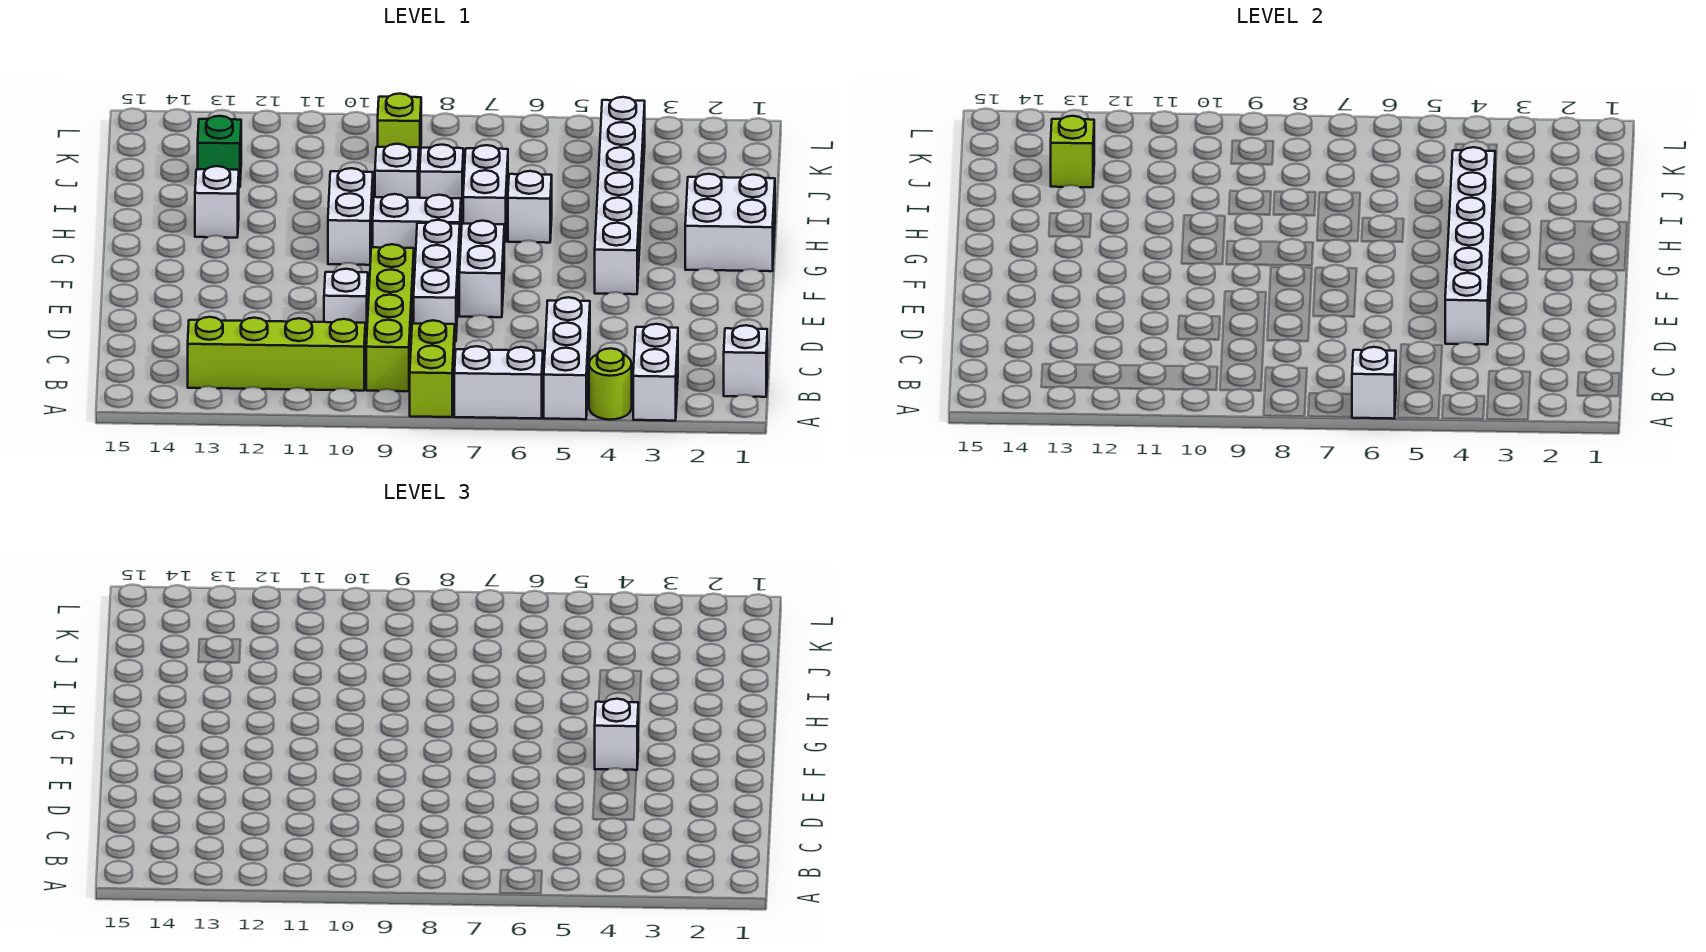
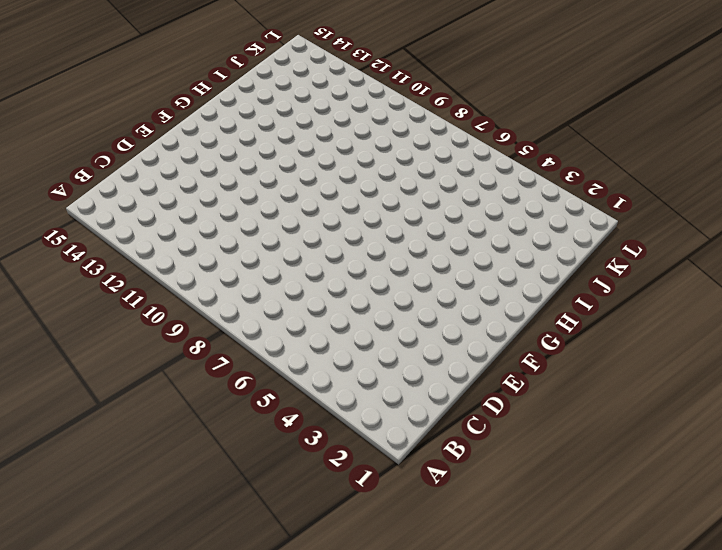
none -> white brick A3:B3 level 1
none -> lime round brick A4 level 1
none -> white brick A5:C5 level 1

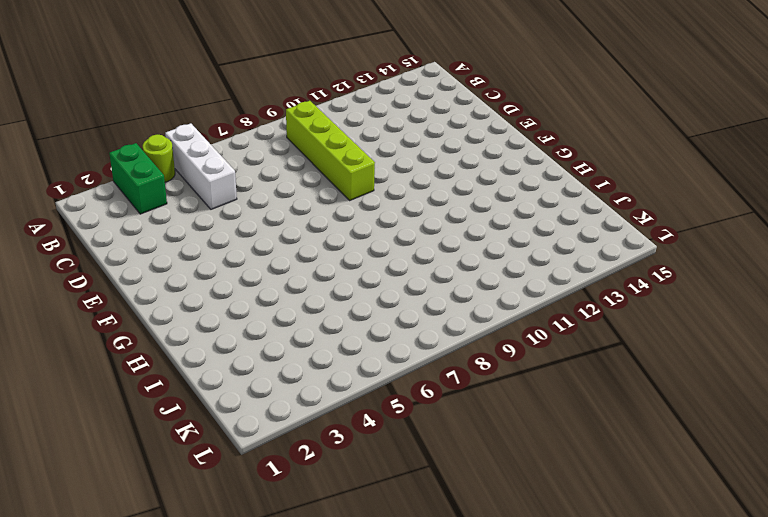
green brick A3:B3 level 1 -> white brick A3:B3 level 1
none -> white brick A6:A7 level 1
none -> lime brick A8:B8 level 1
none -> white brick B1 level 1

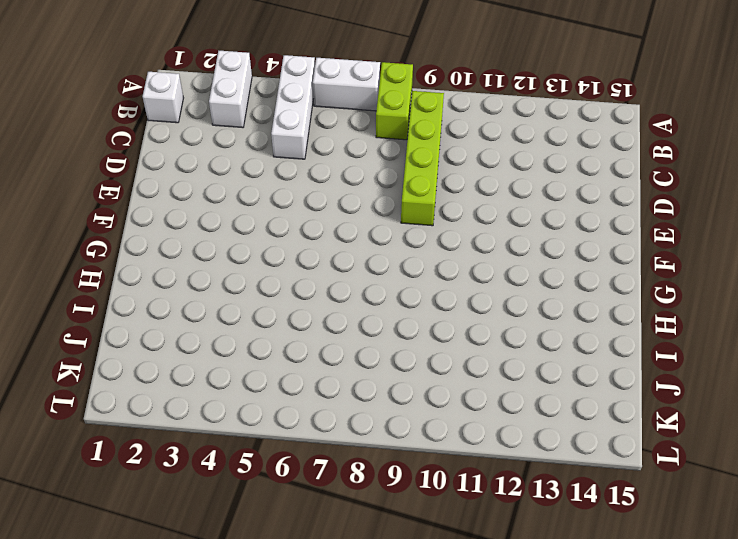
none -> lime round brick A4 level 1
none -> lime brick B10:B13 level 1
none -> white brick D8:F8 level 1

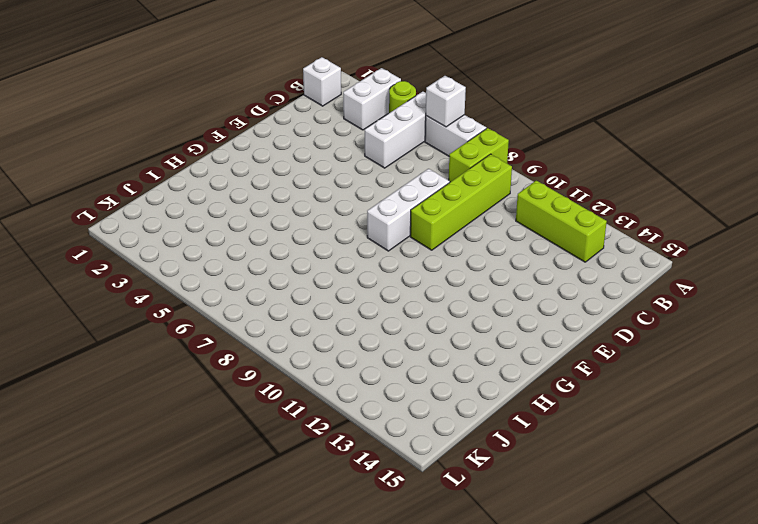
lime brick B11:B13 level 1 -> lime brick B10:B13 level 1
none -> white brick D10 level 1
none -> white brick E7:F7 level 1
none -> white brick F4:K4 level 1

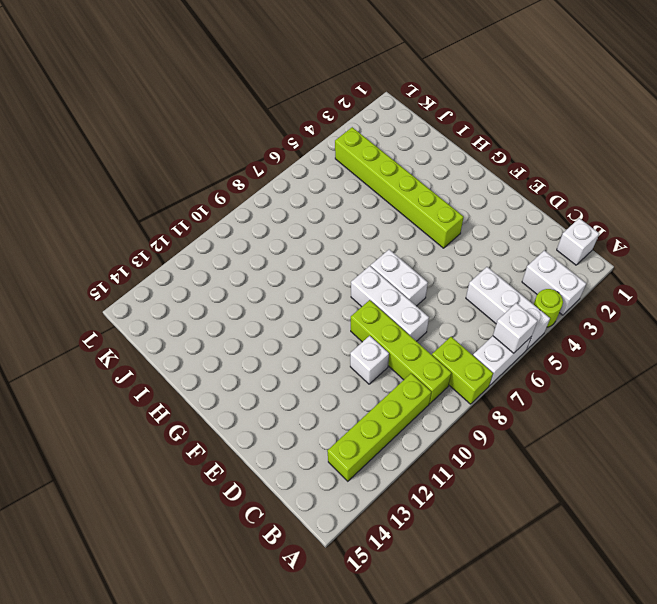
lime brick F4:K4 level 1 -> white brick F4:K4 level 1
none -> white brick G1:H2 level 1
none -> white brick G8:G9 level 1
none -> white brick G10:H10 level 1

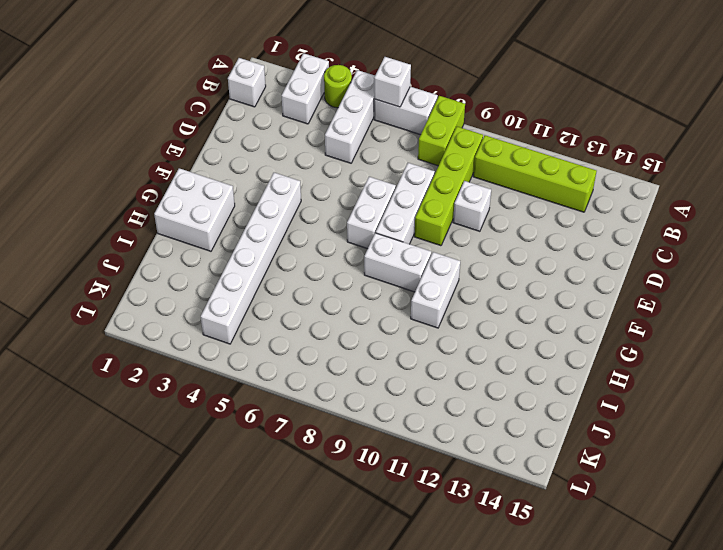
none -> white brick H6 level 1
none -> white brick H7:I7 level 1
none -> white brick H13 level 1

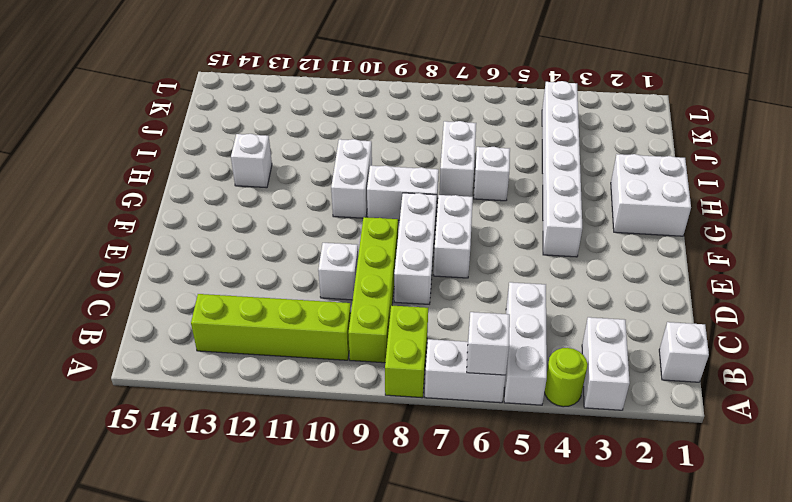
none -> white brick I8 level 1
none -> white brick I9 level 1
none -> green brick J13 level 1

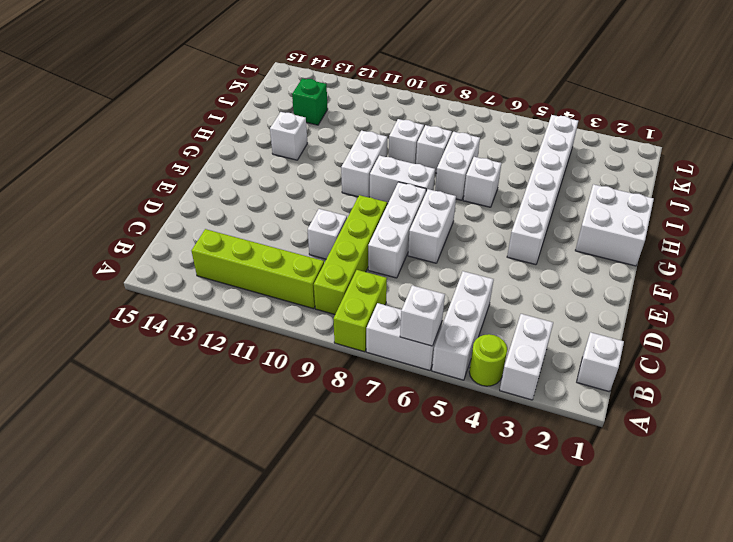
none -> lime brick K9 level 1
none -> white brick D4:I4 level 2
none -> lime brick J13 level 2

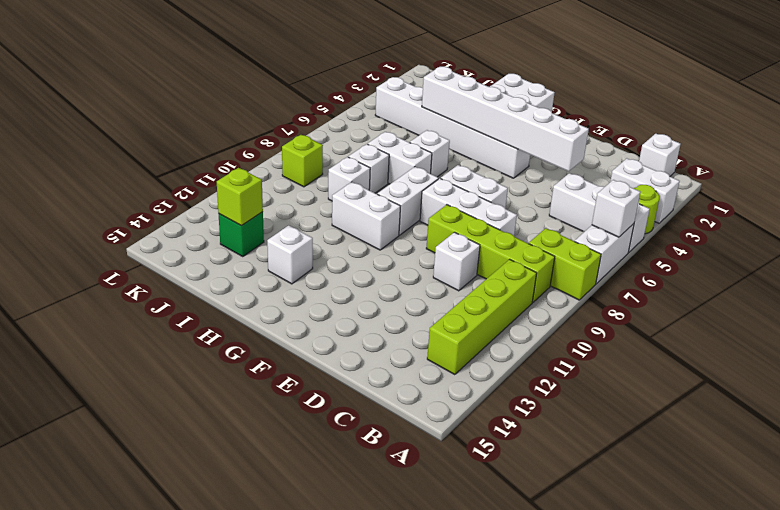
none -> white brick F4 level 3

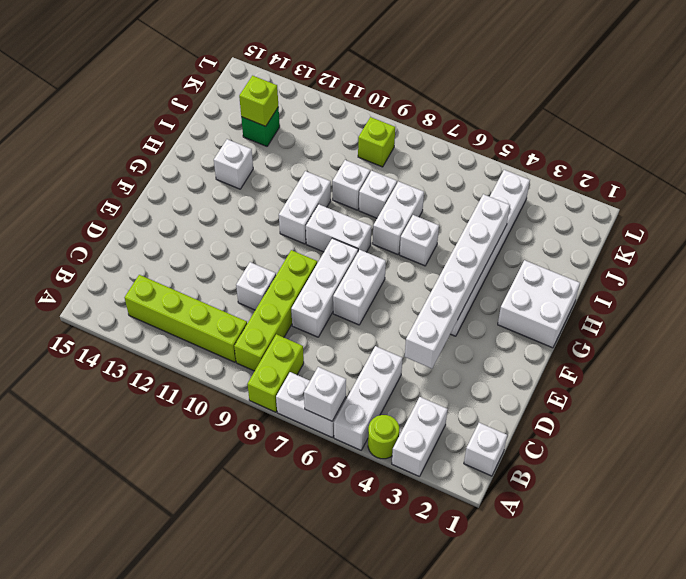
none -> white brick F4 level 3

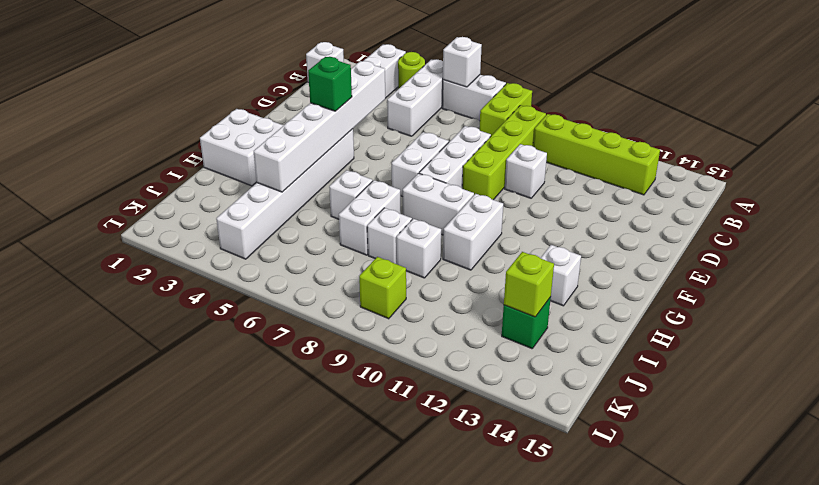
green brick F4 level 3 -> white brick F4 level 3

